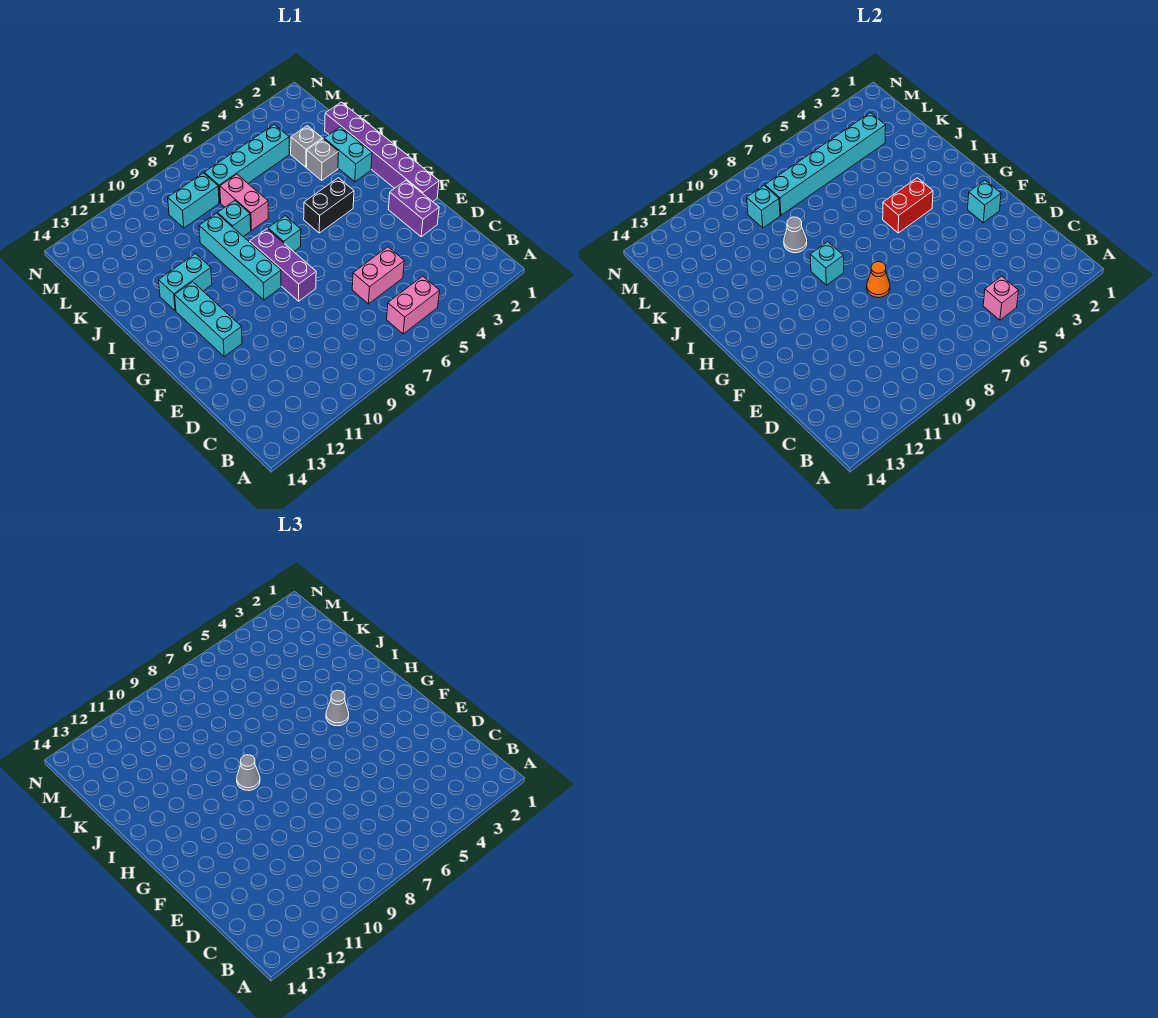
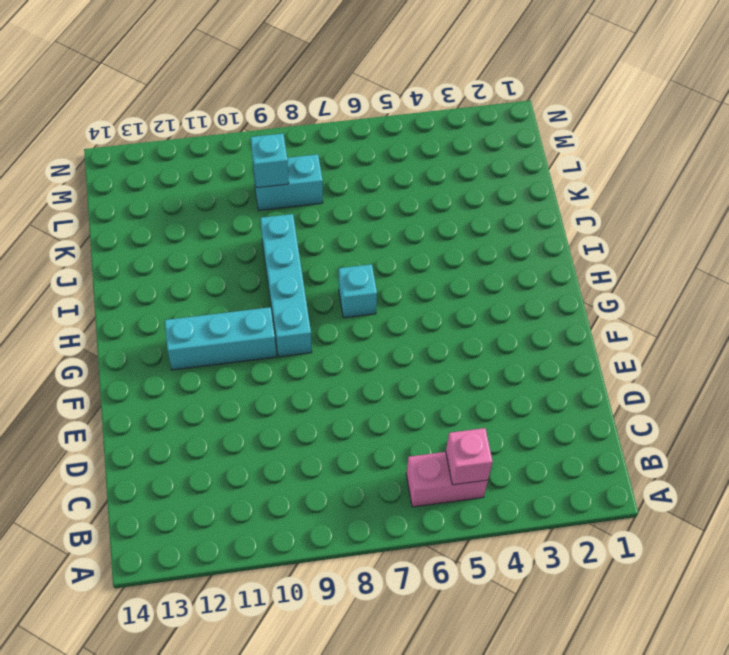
cyan brick G10:G12 level 1 -> cyan brick F12:H12 level 1
none -> pink brick D5:D6 level 1
none -> purple brick E2:F2 level 1
none -> purple brick F1:K1 level 1

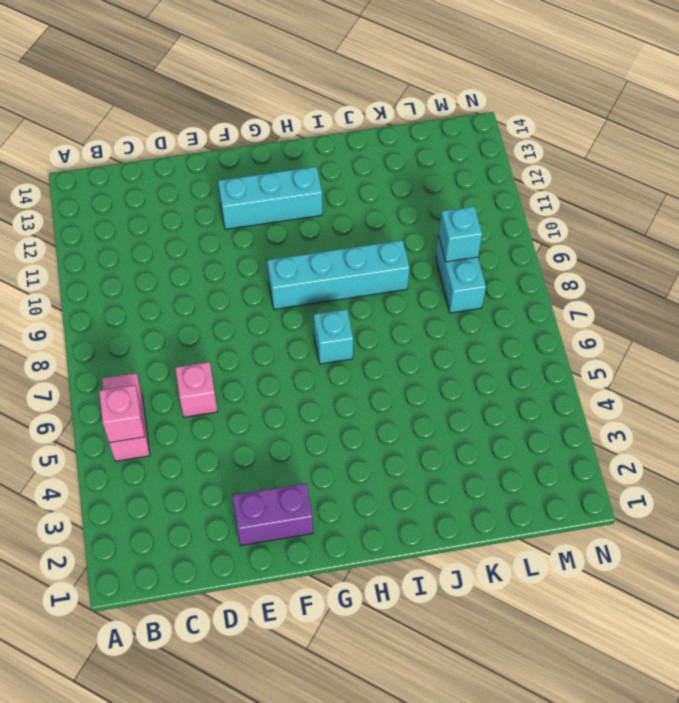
pink brick D6 level 1 -> pink brick D5:D6 level 1
none -> purple brick F1:K1 level 1
none -> purple brick F8:H8 level 1
none -> black brick H4:H5 level 1

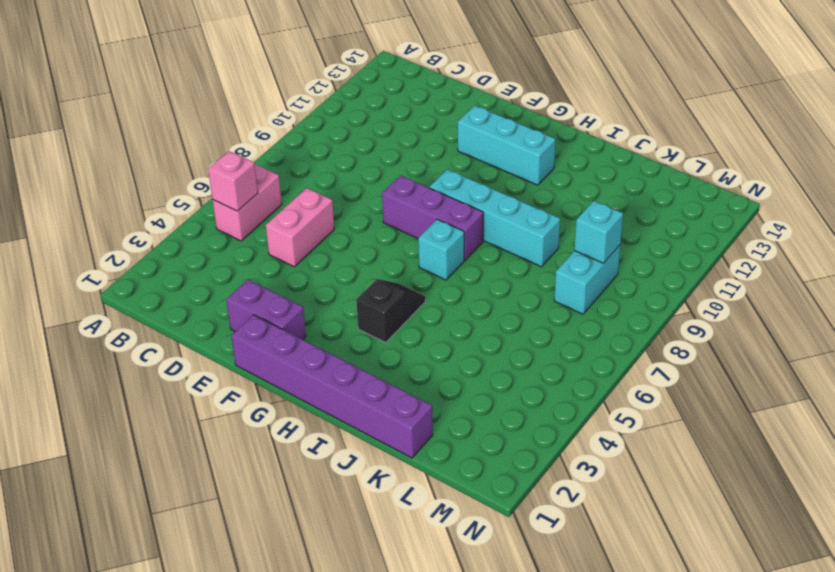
black slope H4:H5 level 1 top 4 -> black brick H4:H5 level 1
none -> cyan brick I2:J2 level 1
none -> cyan brick I11:I12 level 1
none -> grey brick J3 level 1

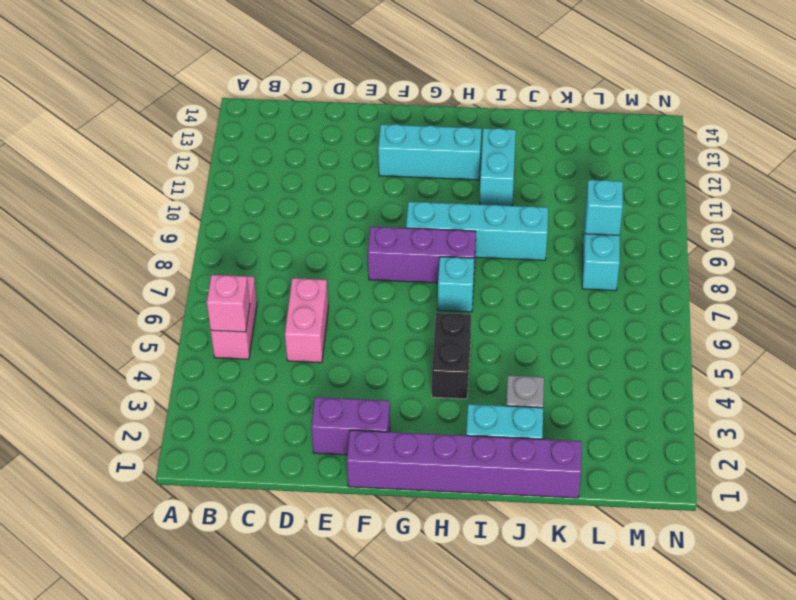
none -> pink brick J7:K7 level 1
none -> cyan brick J8 level 1
none -> grey brick K3 level 1

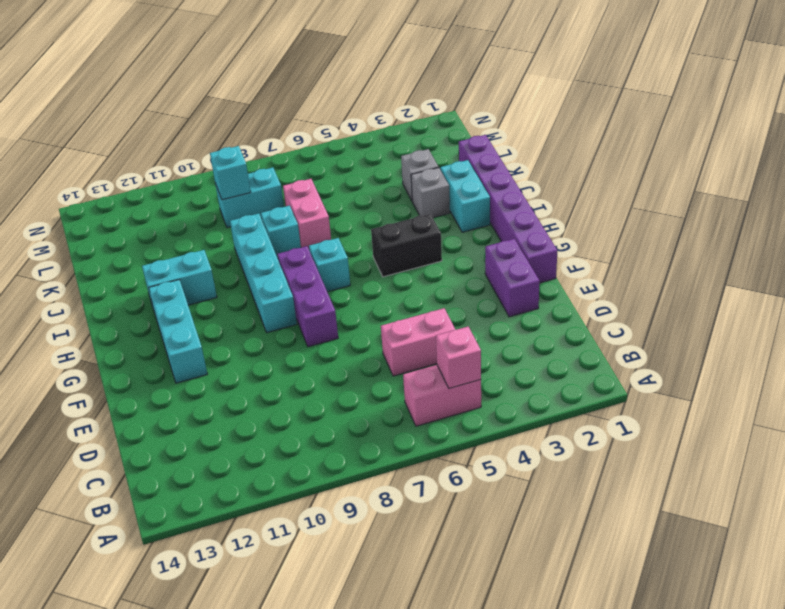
none -> cyan brick L4:L7 level 1
none -> cyan brick F2 level 2
none -> orange cone F8 level 2

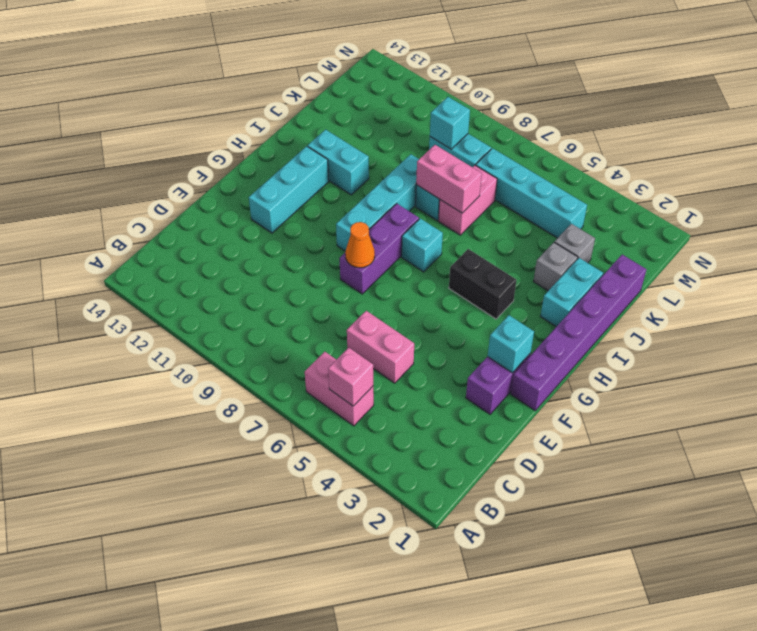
pink brick J7:J8 level 2 -> none
none -> red brick H4:H5 level 2
none -> cyan brick H9 level 2
none -> grey cone J9 level 2

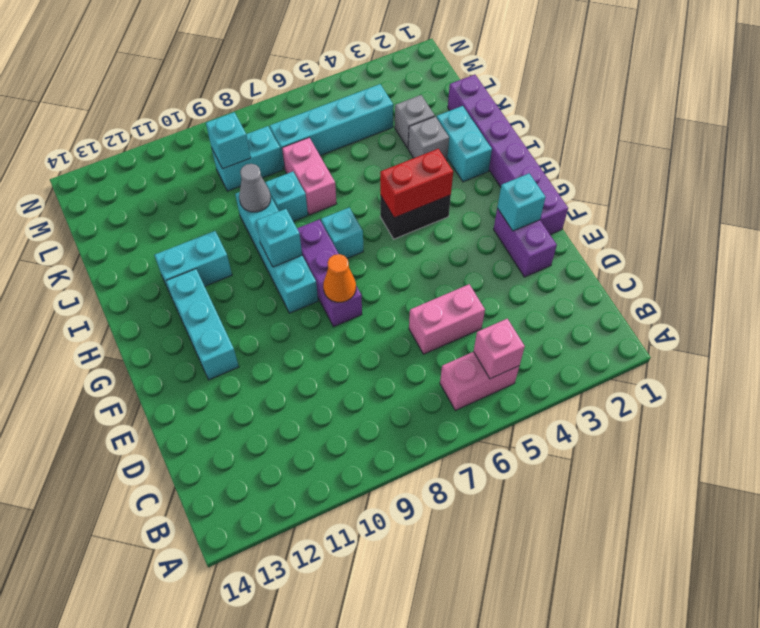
none -> cyan brick L3:L8 level 2
none -> grey cone H4 level 3
none -> grey cone H9 level 3

